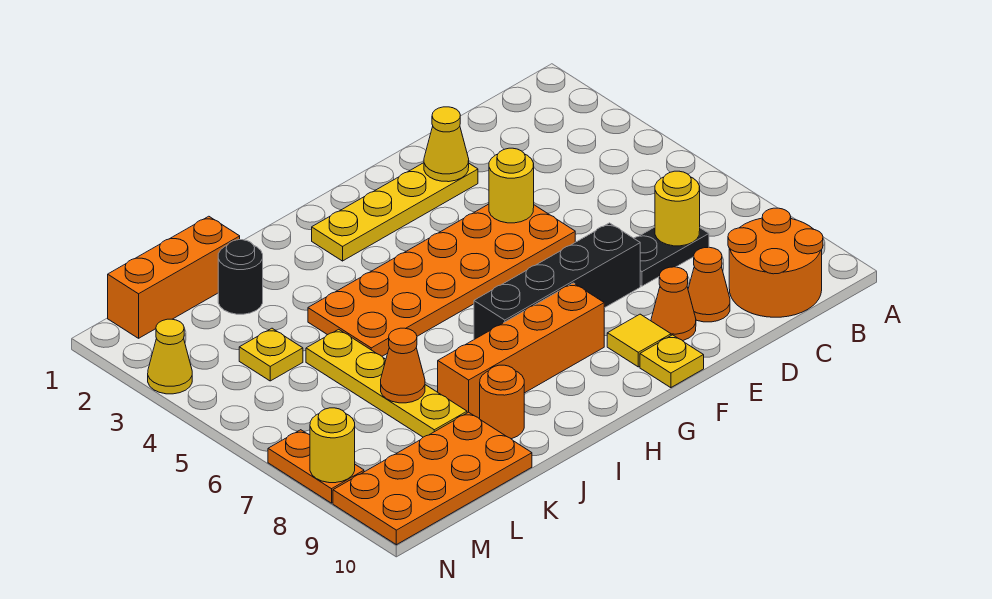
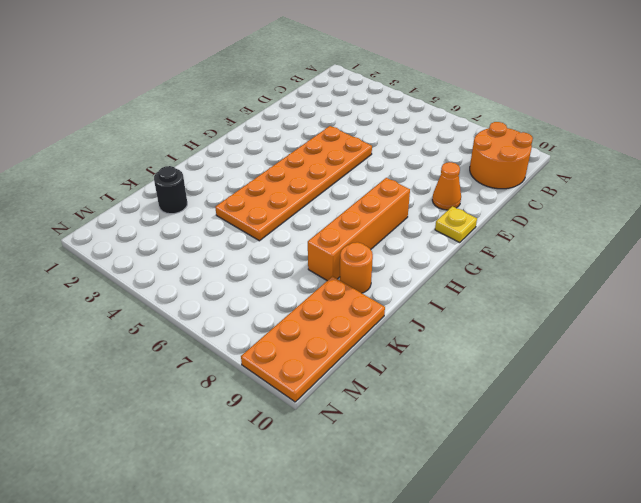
none -> black plate C7:D7 level 1
none -> orange cone D9 level 1
none -> yellow plate E2:H2 level 1

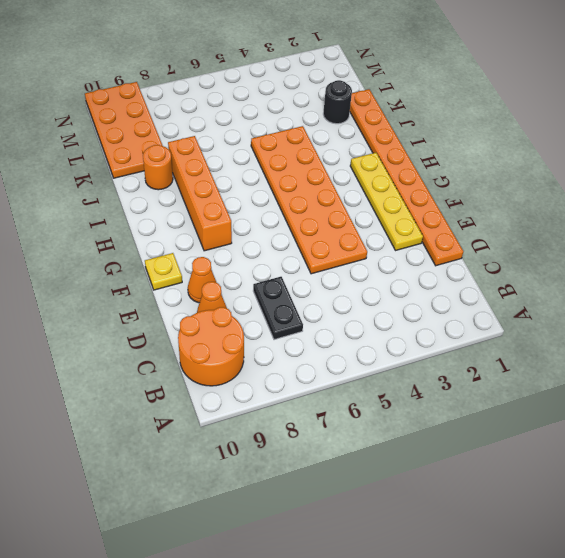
orange plate D1:K1 level 1 -> orange brick K1:M1 level 1
none -> black brick E7:H7 level 1
none -> yellow tile F9 level 1
none -> yellow plate K5:K8 level 1

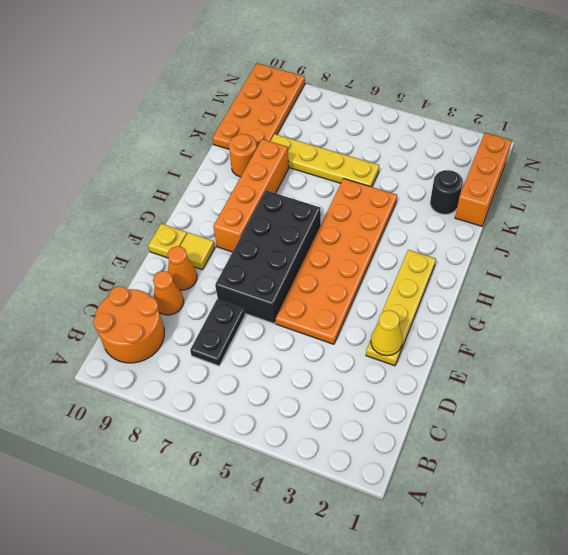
black brick E6:H7 level 1 -> black brick E7:H7 level 1
none -> yellow plate L4 level 1
none -> yellow cone N3 level 1
none -> orange plate N7:N8 level 1

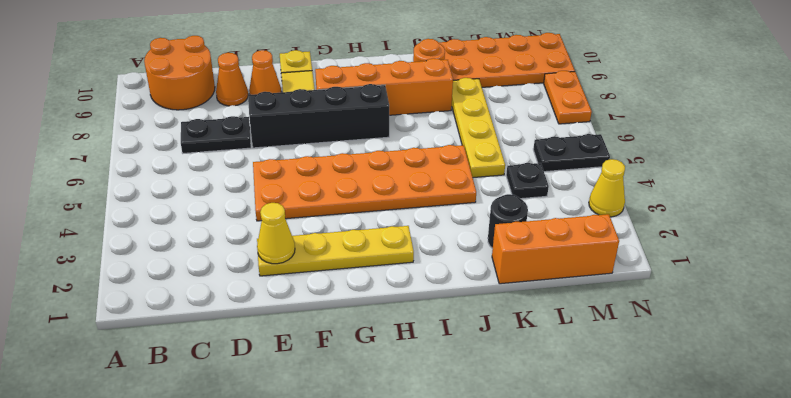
black plate L4 level 1 -> yellow plate L4 level 1
black plate M5:N5 level 1 -> none
none -> yellow round brick C7 level 2
none -> yellow round brick E4 level 2
none -> orange cone K7 level 2

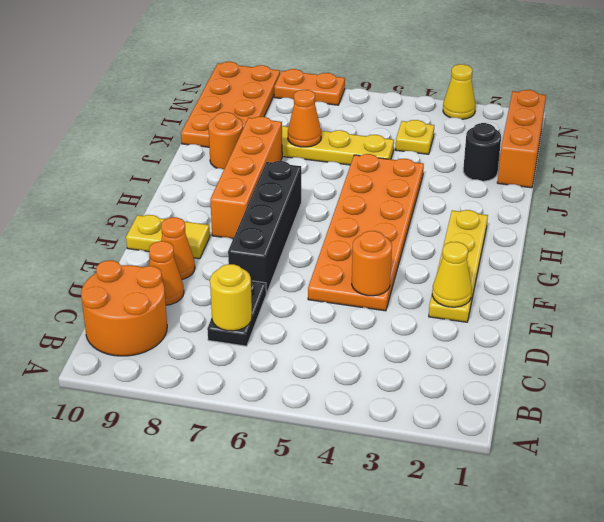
orange round brick E4 level 2 -> yellow round brick E4 level 2
none -> yellow round brick N8 level 2

